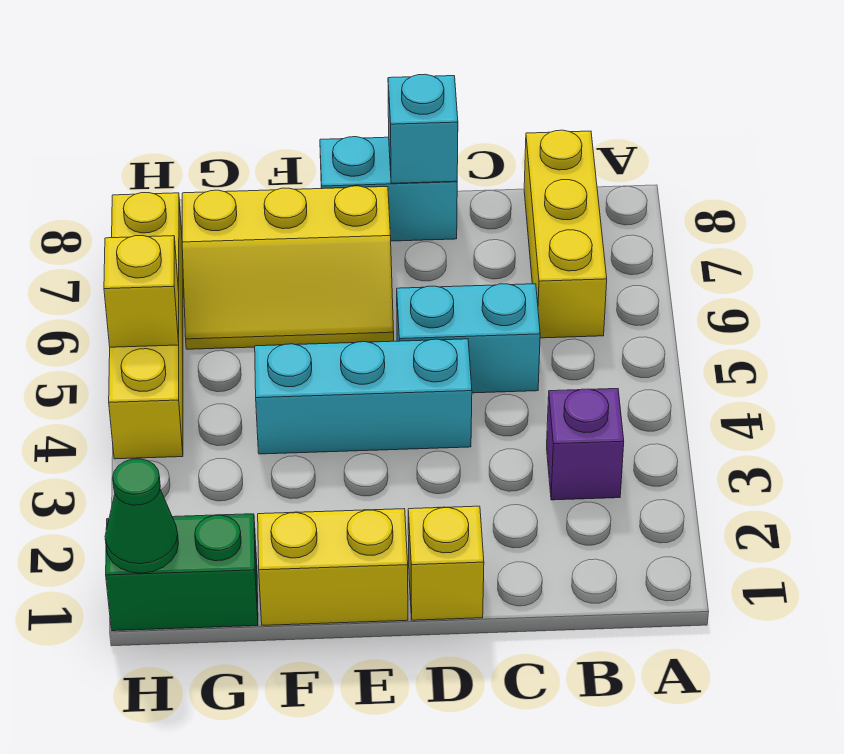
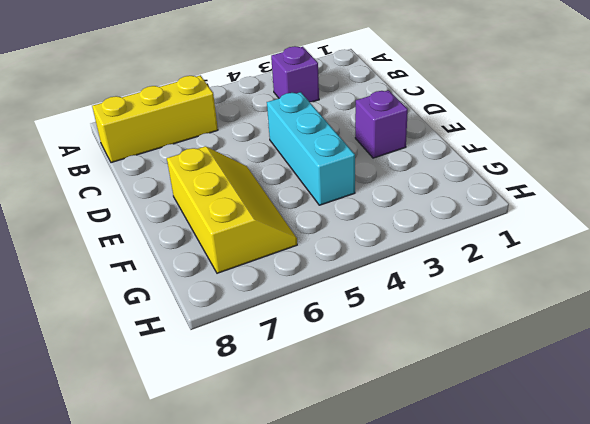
purple brick E2 level 1 -> none
none -> cyan brick C5:D5 level 1
none -> yellow brick D1 level 1
none -> cyan brick D8:E8 level 1

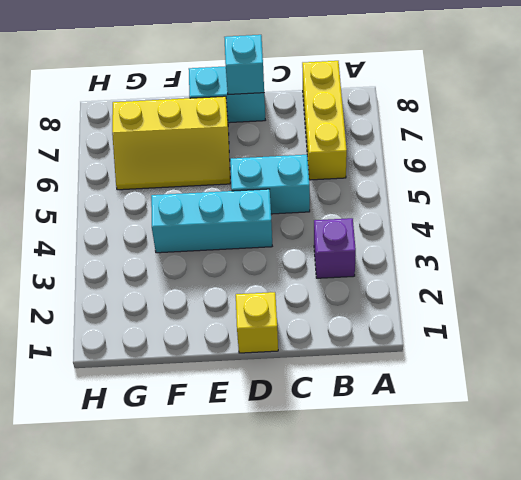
none -> yellow brick E1:F1 level 1
none -> green brick G1:H1 level 1
none -> yellow brick H4:H7 level 1

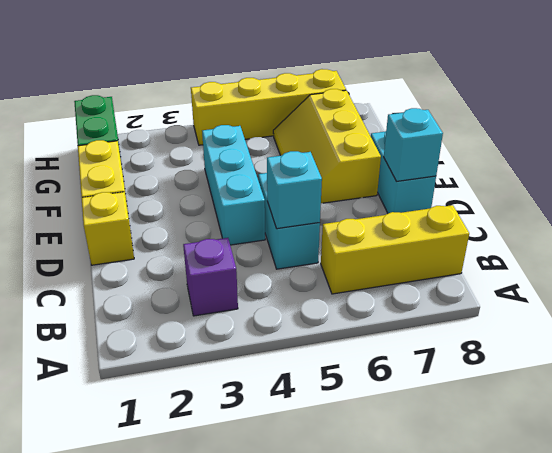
cyan brick C5 level 2 -> none
none -> green cone H1 level 2
none -> yellow brick H5 level 2

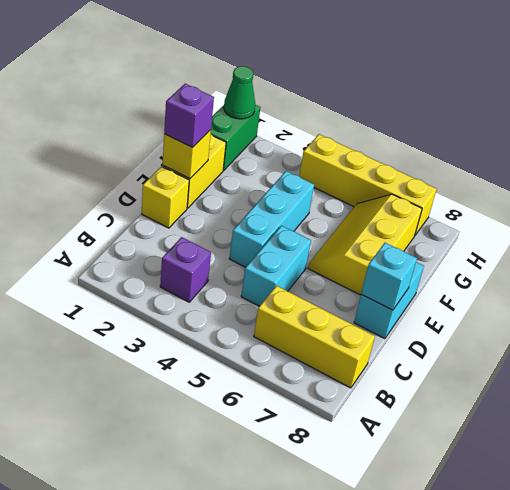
yellow brick E1 level 2 -> yellow brick H5 level 2
purple brick E1 level 3 -> none

